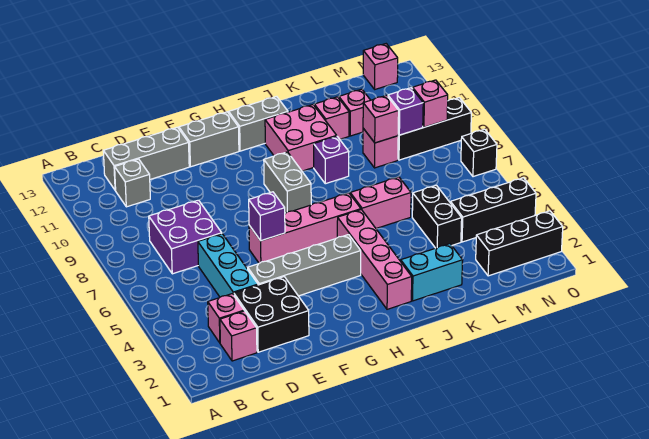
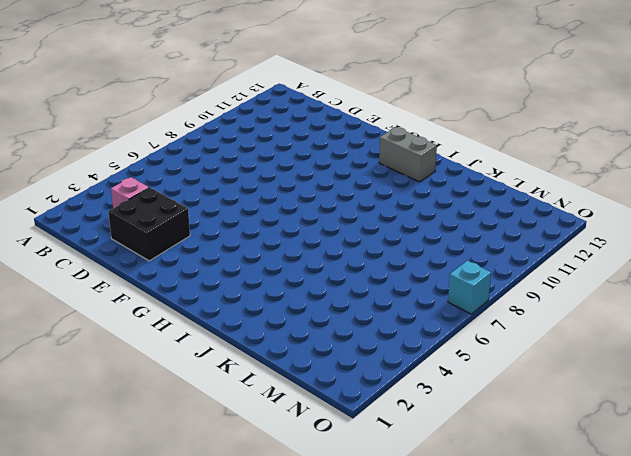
cyan brick O7 level 1 -> black brick O7 level 1
none -> pink brick C2 level 1
none -> purple brick C7:D8 level 1
none -> grey brick C11 level 1
none -> grey brick C12:E12 level 1

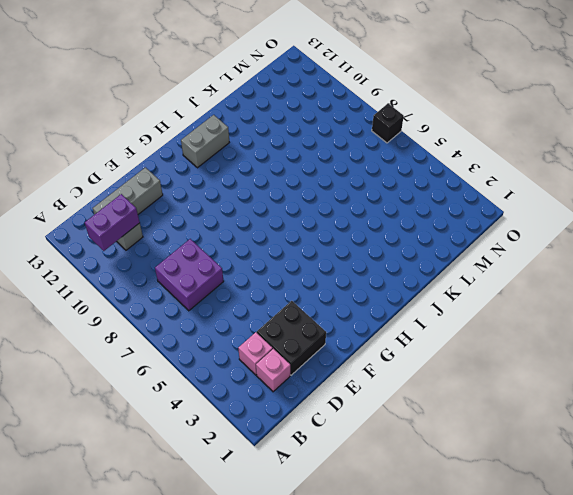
purple brick B11:C11 level 2 -> none
none -> cyan brick D4:D6 level 1
none -> grey brick E4:H4 level 1
none -> pink brick F6:I6 level 1
none -> grey brick F12:G12 level 1

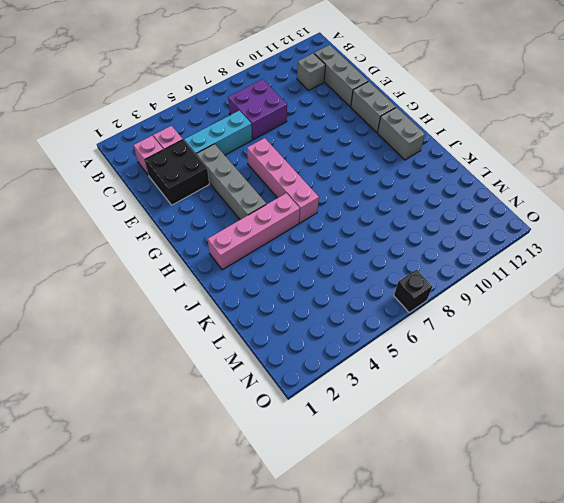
none -> grey brick H8:H9 level 1
none -> pink brick I10:J11 level 1
none -> cyan brick J2:K2 level 1
none -> pink brick J6:K6 level 1

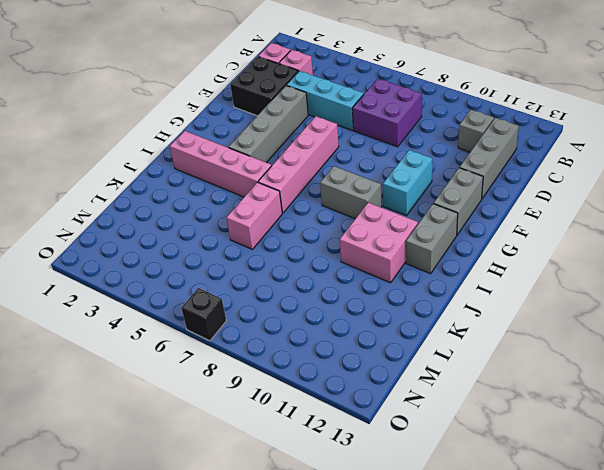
cyan brick F10:G10 level 1 -> cyan brick J2:K2 level 1
none -> purple brick J9 level 1
none -> pink brick K11 level 1
none -> black brick L4:L5 level 1
none -> pink brick L9 level 1

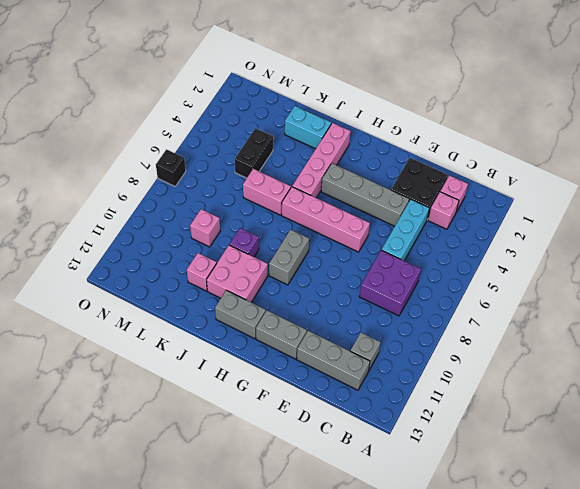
none -> pink brick L11 level 1
none -> black brick M2:O2 level 1
none -> black brick M4:O4 level 1
none -> black brick M9:O9 level 1

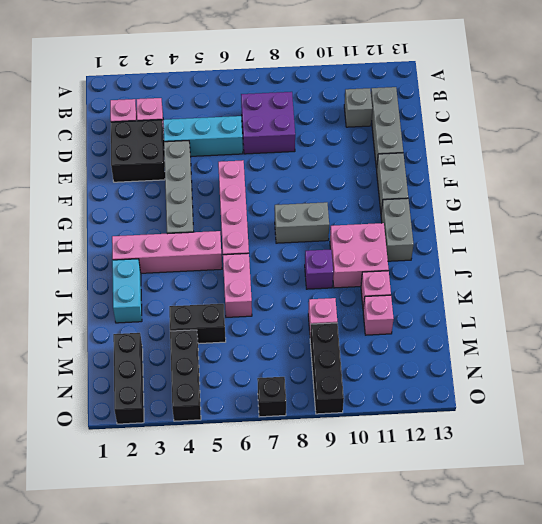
none -> pink brick N13 level 1
none -> purple brick F6 level 2
none -> pink brick L9 level 2
none -> purple brick M9 level 2

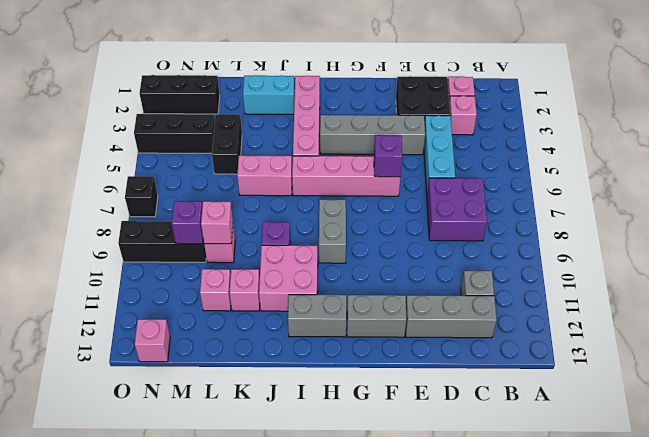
none -> pink brick N9 level 2

